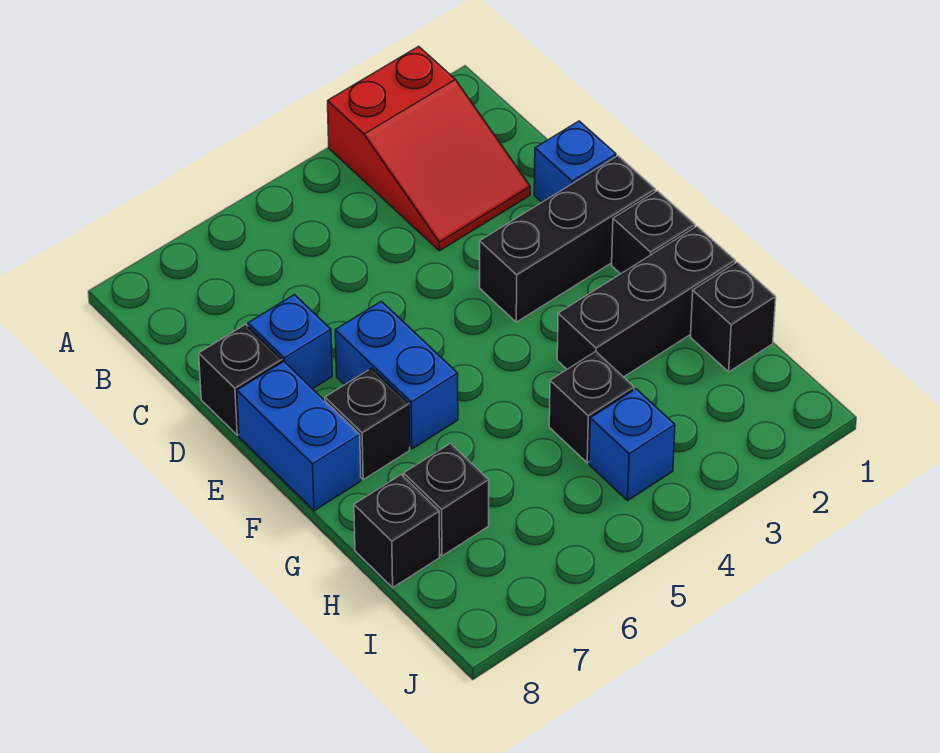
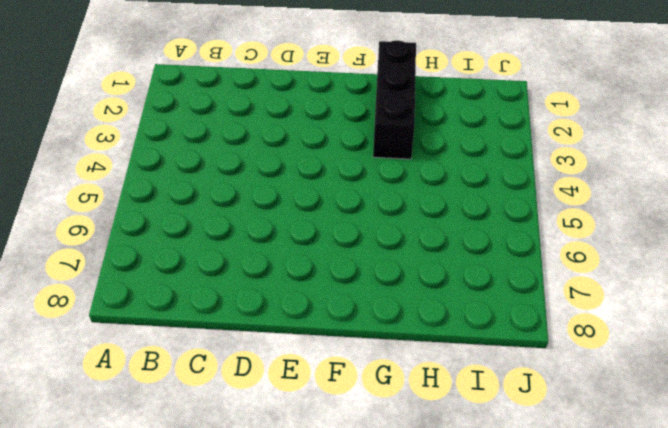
none -> red slope A2:C3 level 1 top A
none -> blue brick D1 level 1
none -> blue brick D7 level 1

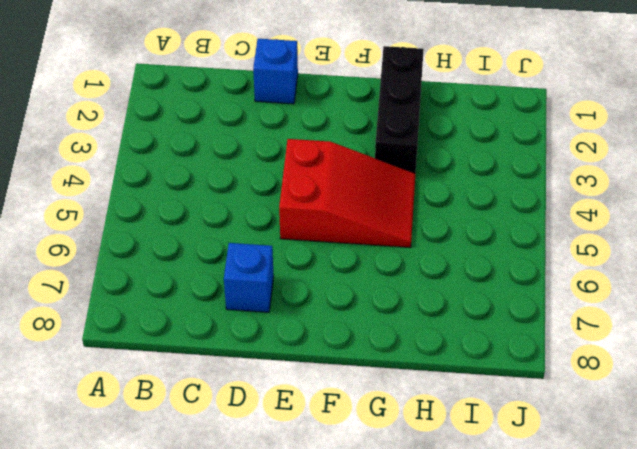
red slope E4:G5 level 1 top E -> red slope A2:C3 level 1 top A
none -> black brick D8 level 1
none -> black brick E1:E3 level 1
none -> blue brick E6:F6 level 1

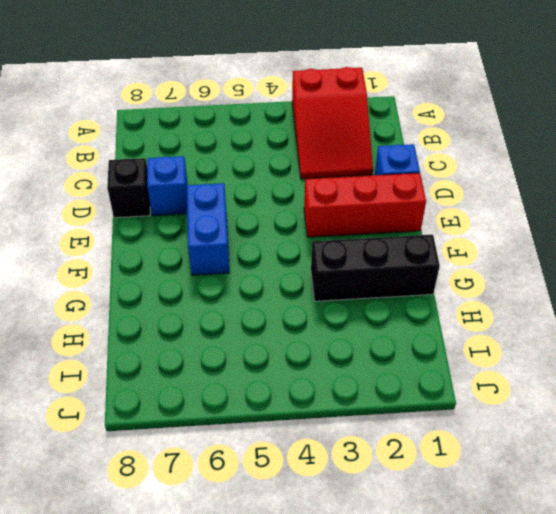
red brick E1:E3 level 1 -> black brick E1:E3 level 1
none -> blue brick E8:F8 level 1
none -> black brick F1 level 1
none -> black brick F7 level 1

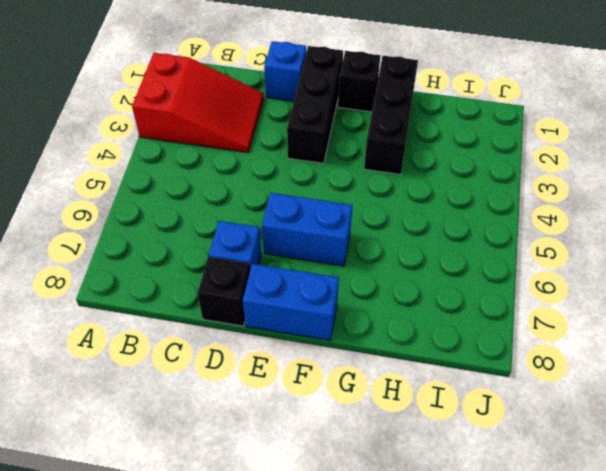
none -> black brick F7 level 1
none -> black brick H1 level 1
none -> black brick H4 level 1

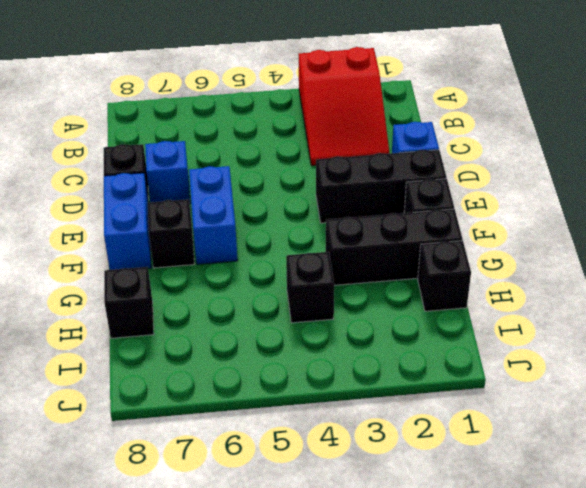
none -> black brick H7 level 1
none -> blue brick I4 level 1

